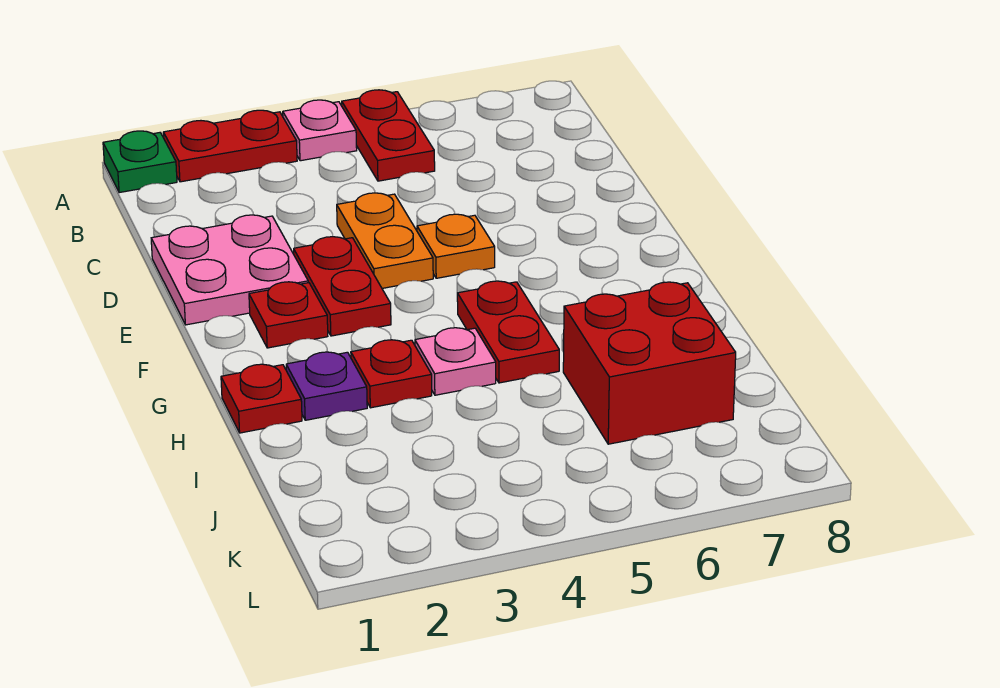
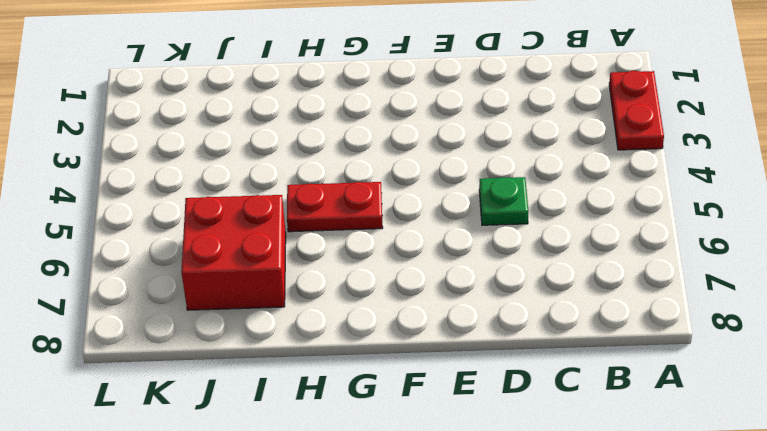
green plate D5 level 1 -> green plate A1 level 1
none -> pink plate A4 level 1
none -> red plate A5:B5 level 1
none -> pink plate D1:E2 level 1

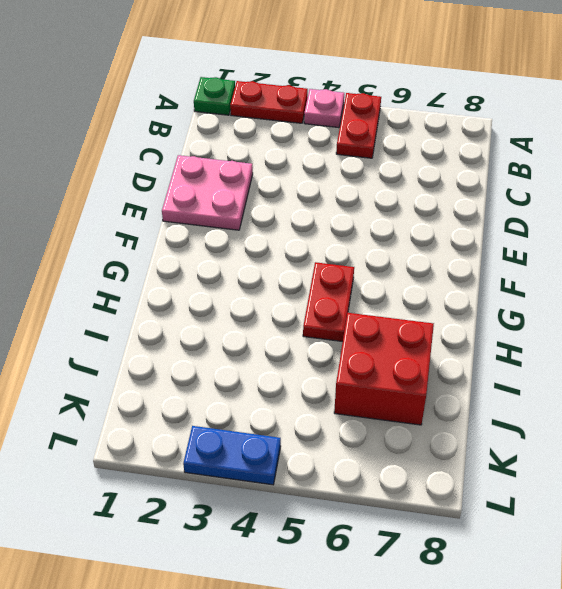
blue plate L3:L4 level 1 -> none
none -> orange plate D4:E4 level 1
none -> red plate E3:F3 level 1
none -> orange plate E5 level 1

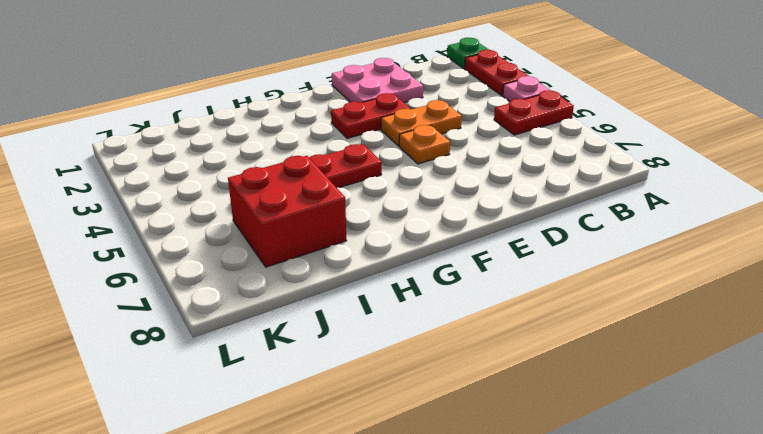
none -> red plate F2 level 1
none -> red plate H1 level 1
none -> purple plate H2 level 1

